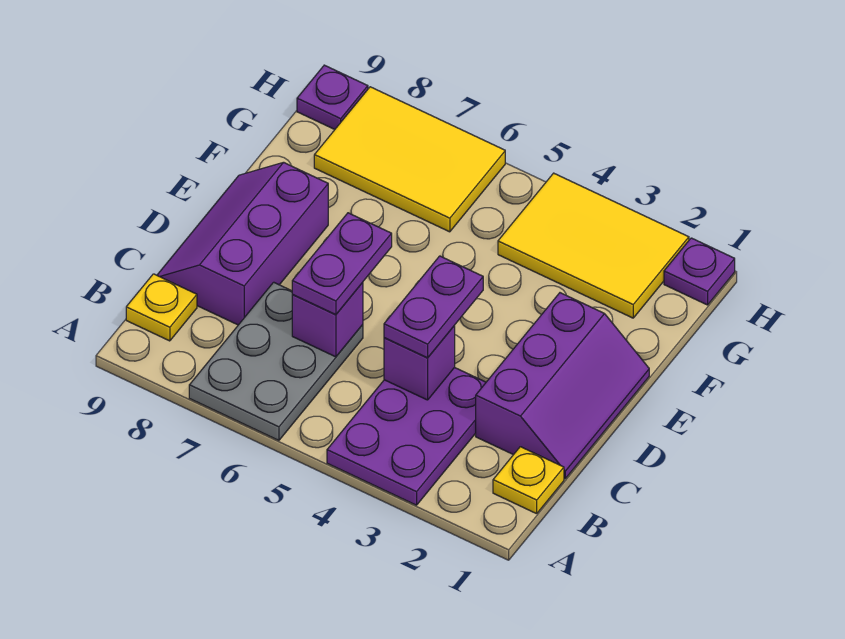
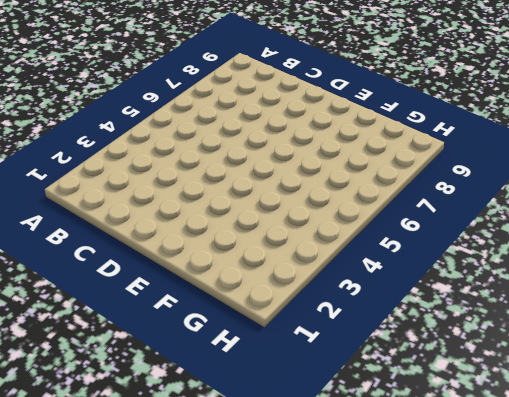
none -> purple plate A3:C4 level 1
none -> grey plate A6:C7 level 1
none -> yellow plate B1 level 1

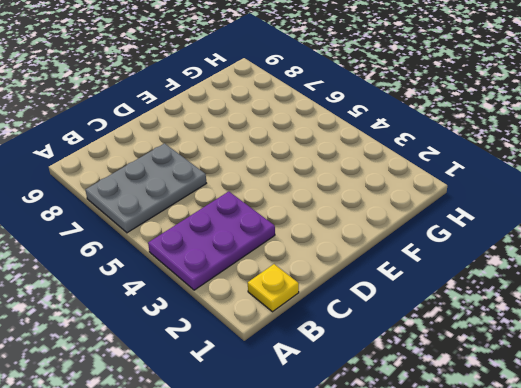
none -> yellow plate B9 level 1
none -> purple slope C1:E2 level 1 top 2
none -> purple slope C8:E9 level 1 top 8

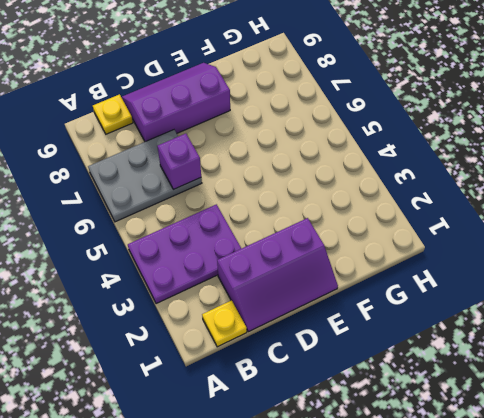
none -> yellow tile G2:H4 level 1
none -> yellow tile G6:H8 level 1
none -> purple plate H1 level 1

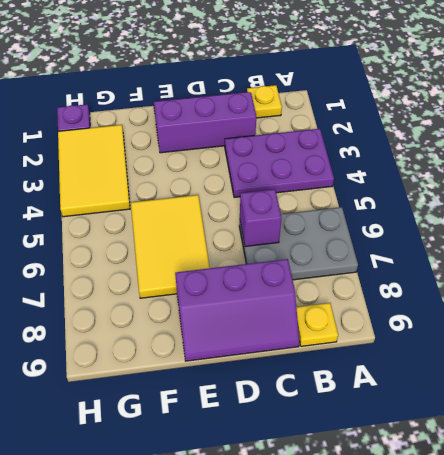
yellow tile E5:F7 level 1 -> yellow tile G6:H8 level 1
none -> purple plate H9 level 1
none -> purple brick C4 level 2
none -> purple plate C4:D4 level 3

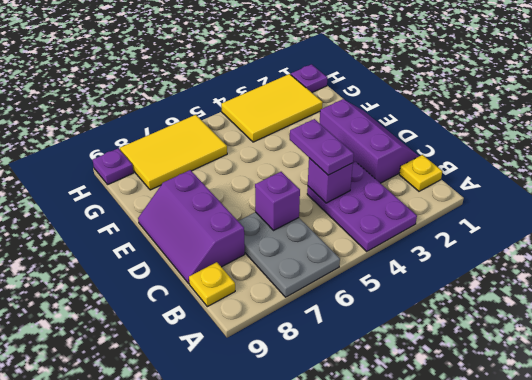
none -> purple plate C6:D6 level 3

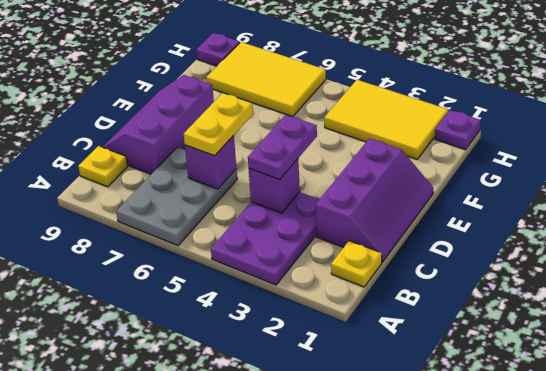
yellow plate C6:D6 level 3 -> purple plate C6:D6 level 3

